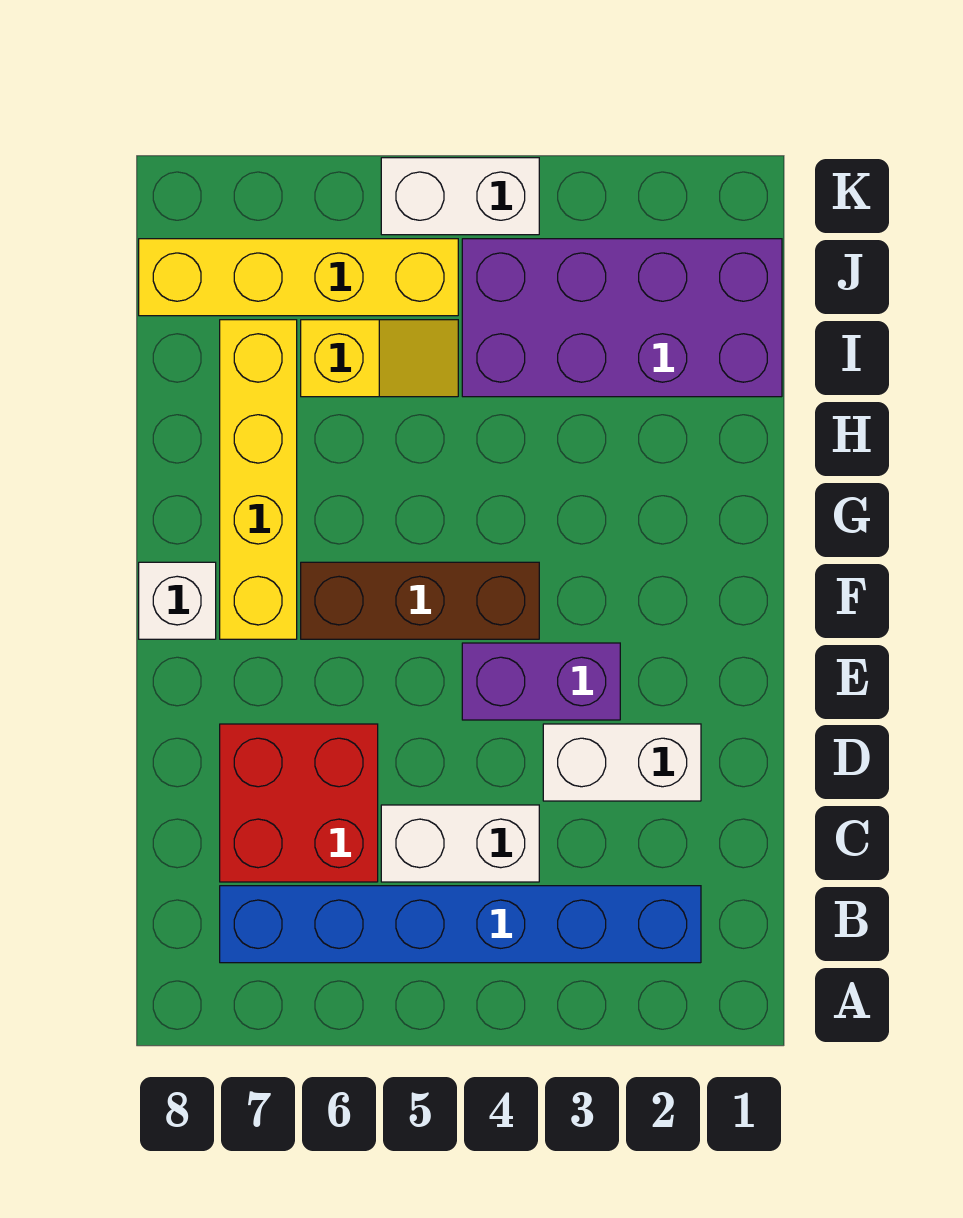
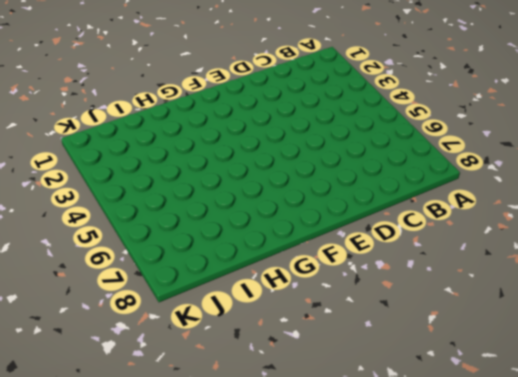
none -> blue brick B2:B7 level 1
none -> white brick C4:C5 level 1
none -> red brick C6:D7 level 1

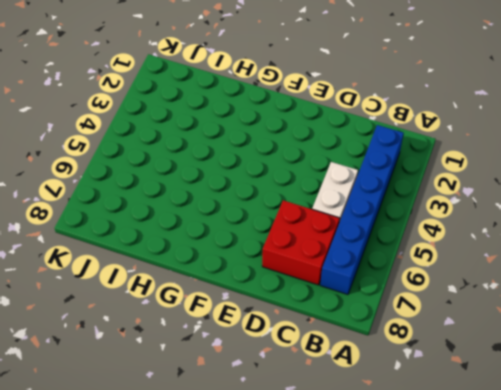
none -> white brick D2:D3 level 1
none -> purple brick E3:E4 level 1
none -> brown brick F4:F6 level 1

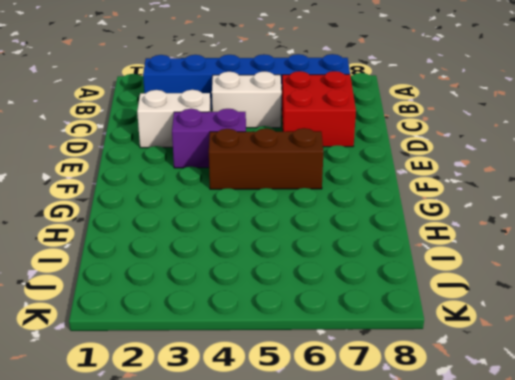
none -> yellow brick F7:I7 level 1
none -> white brick F8 level 1
none -> purple brick I1:J4 level 1

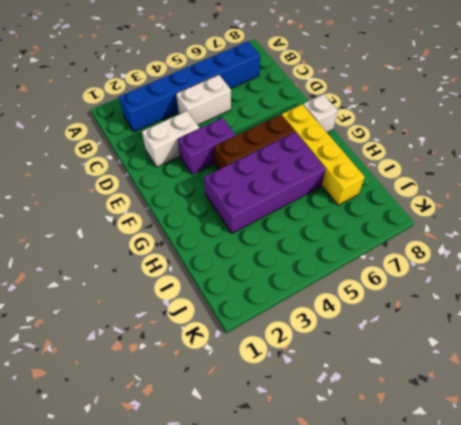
purple brick G3:H6 level 1 -> purple brick I1:J4 level 1
none -> red brick C6:D7 level 1
none -> yellow slope I5:I6 level 1 top 6
none -> yellow brick J5:J8 level 1

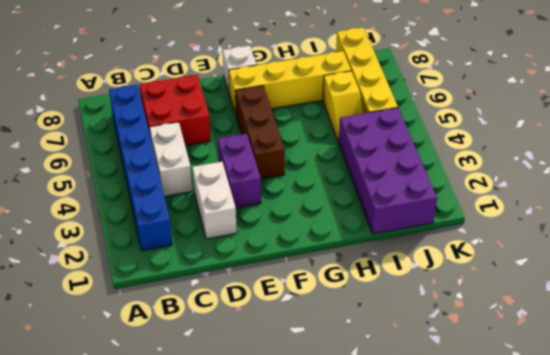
none -> white brick K4:K5 level 1

